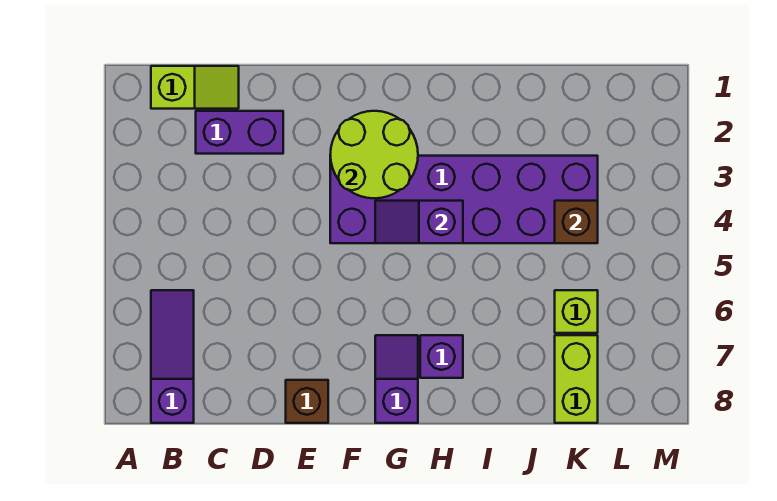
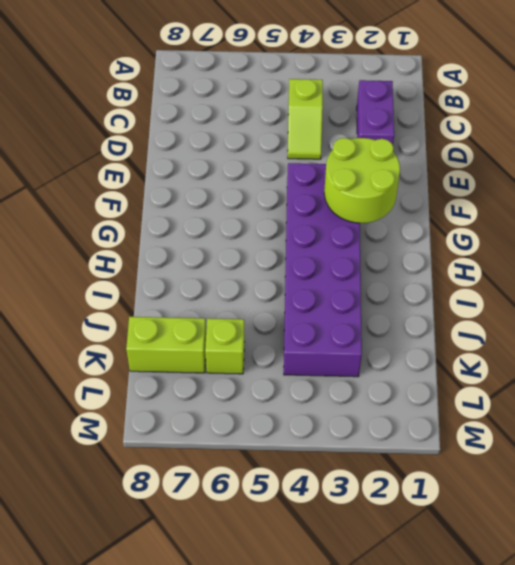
lime slope C4:D4 level 1 top C -> lime slope B1:C1 level 1 top B
none -> purple slope B6:B8 level 1 top 8
none -> brown brick E8 level 1
none -> purple slope G7:G8 level 1 top 8

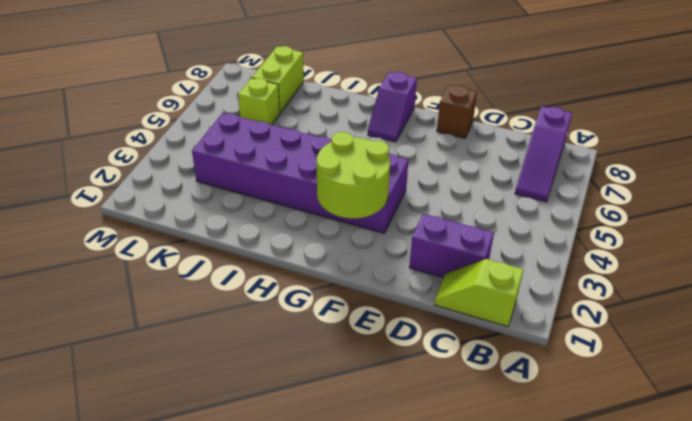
none -> purple brick H7 level 1
none -> purple slope G4:H4 level 2 top H
none -> brown brick K4 level 2

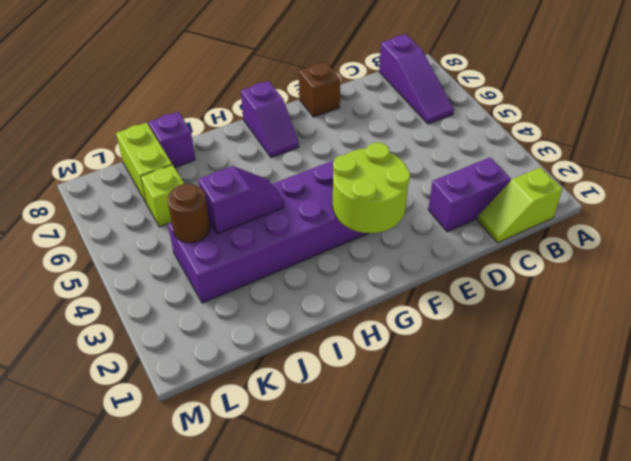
purple slope I4:J4 level 2 top J -> purple slope G4:H4 level 2 top H
purple brick J8 level 1 -> purple brick H7 level 1
brown round brick K4 level 2 -> brown brick K4 level 2

